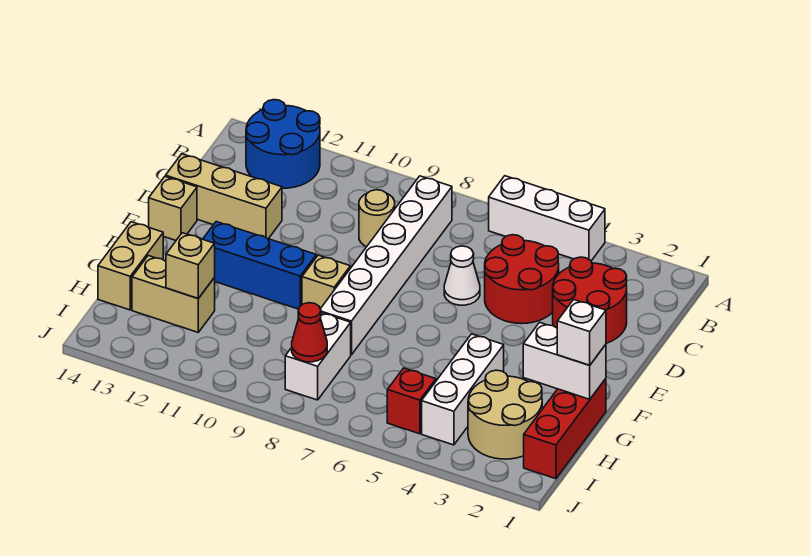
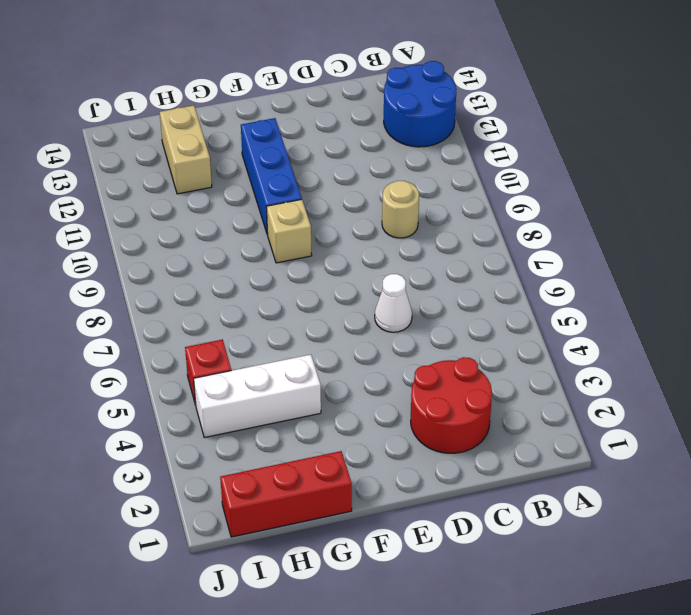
none -> white brick A4:A6 level 1
none -> white brick B8:G8 level 1
none -> red round brick C4:D5 level 1

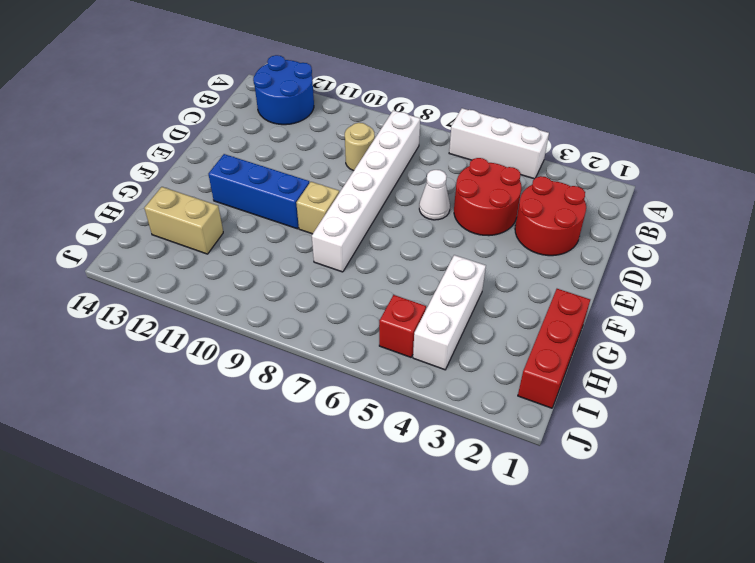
none -> tan brick D12:D14 level 1
none -> tan brick E14 level 1
none -> tan brick G14:H14 level 1

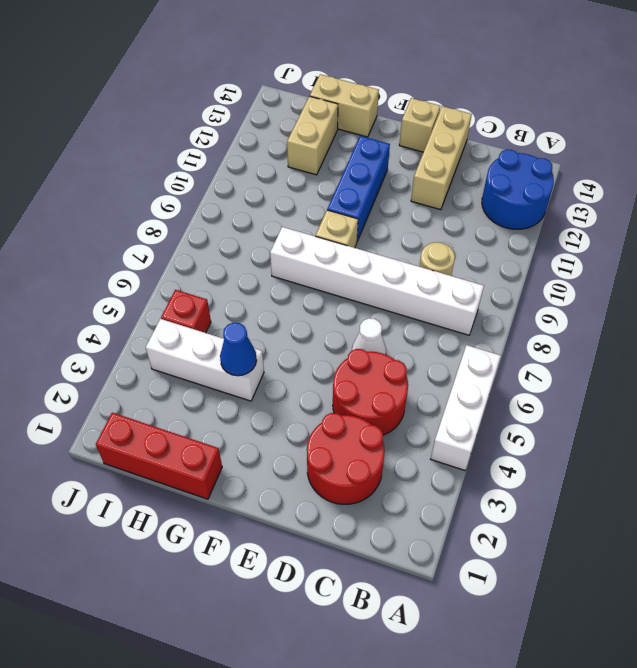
blue cone G4 level 2 -> none
none -> tan round brick H2:I3 level 1
none -> white brick H8:I8 level 1
none -> white brick G1:G2 level 2

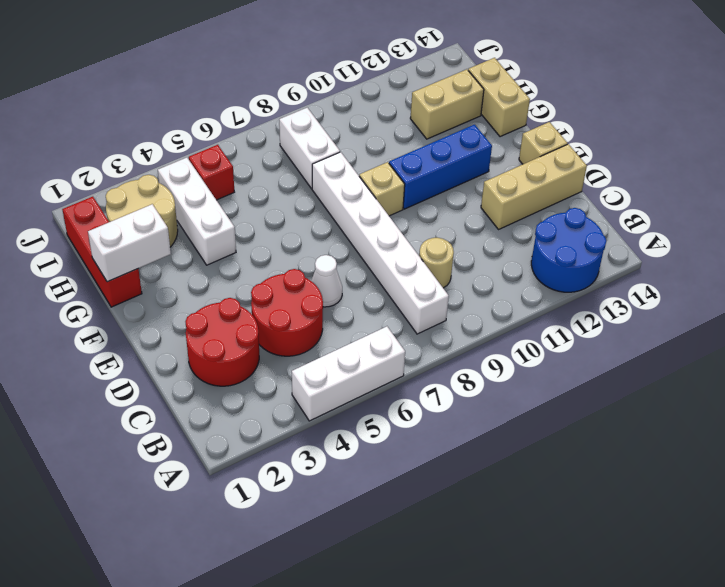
none -> tan brick H12 level 2
none -> red cone I8 level 2
none -> white brick G1 level 3

